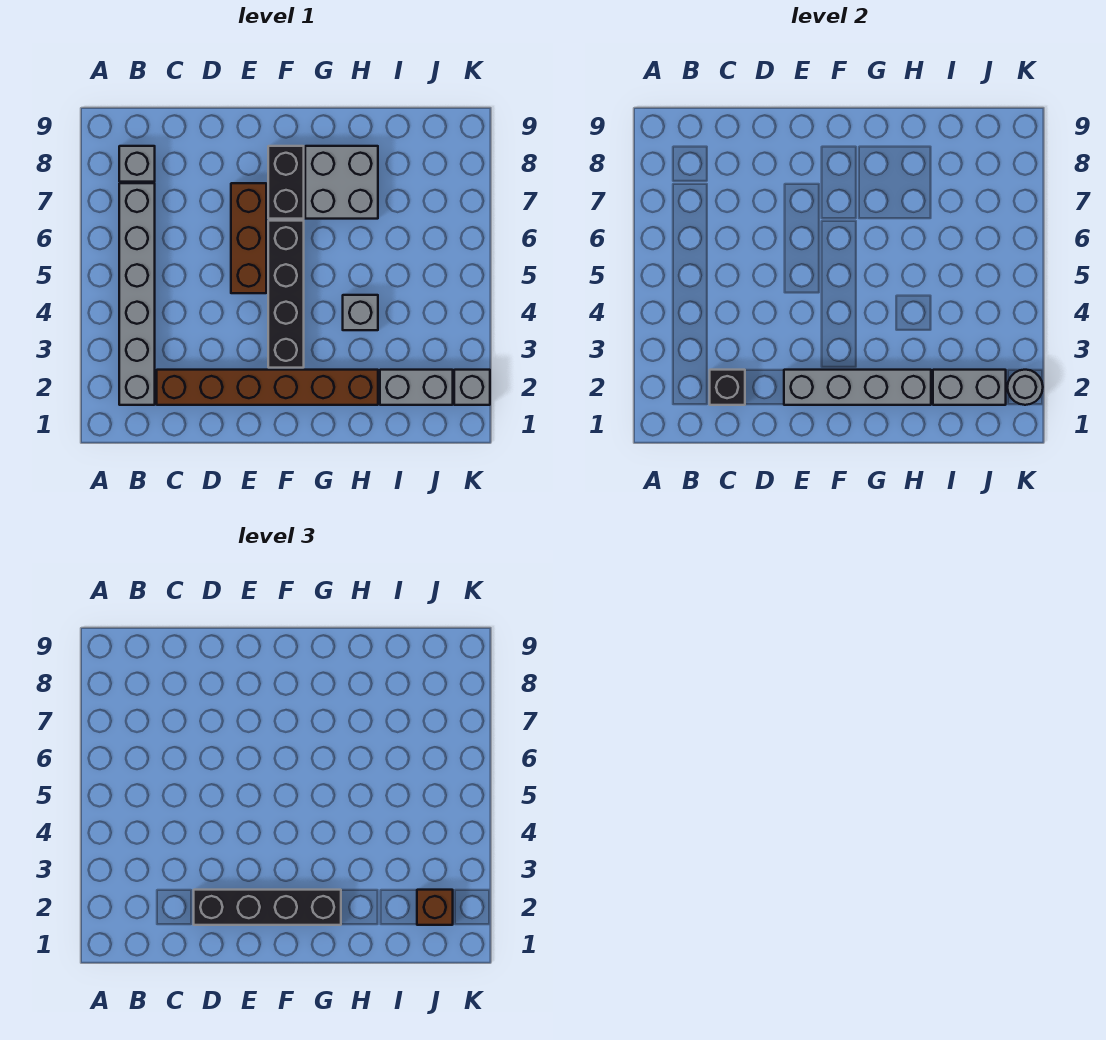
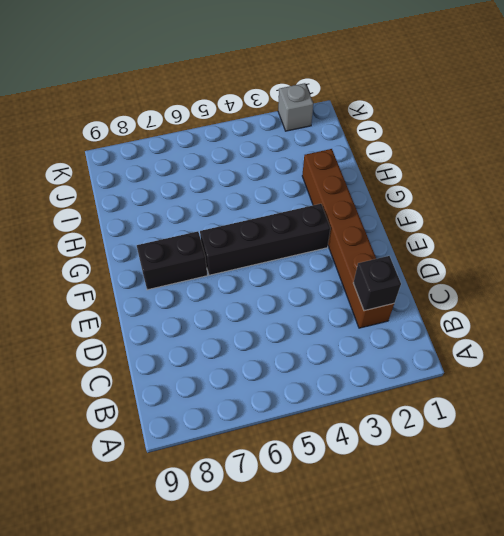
none -> grey brick B2:B7 level 1
none -> grey brick B8 level 1
none -> brown brick E5:E7 level 1

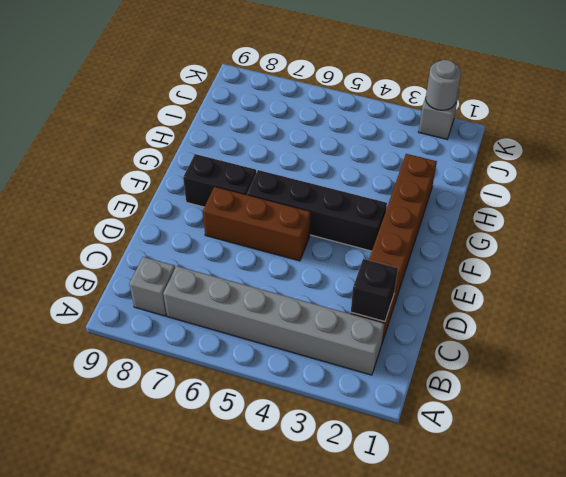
none -> grey brick G7:H8 level 1
none -> grey brick H4 level 1
none -> grey brick I2:J2 level 1

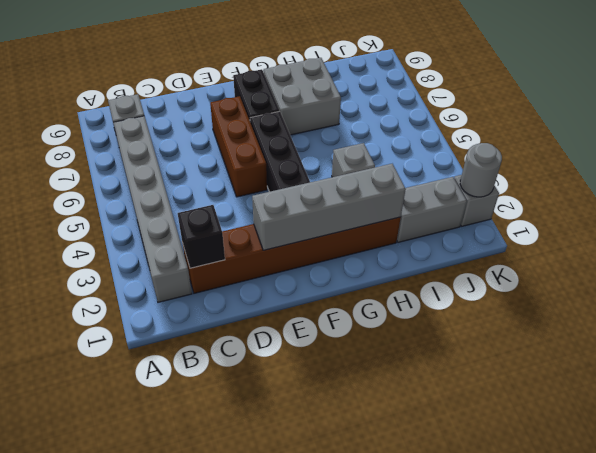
none -> grey brick I2:J2 level 2
none -> black brick D2:G2 level 3
none -> brown brick J2 level 3

